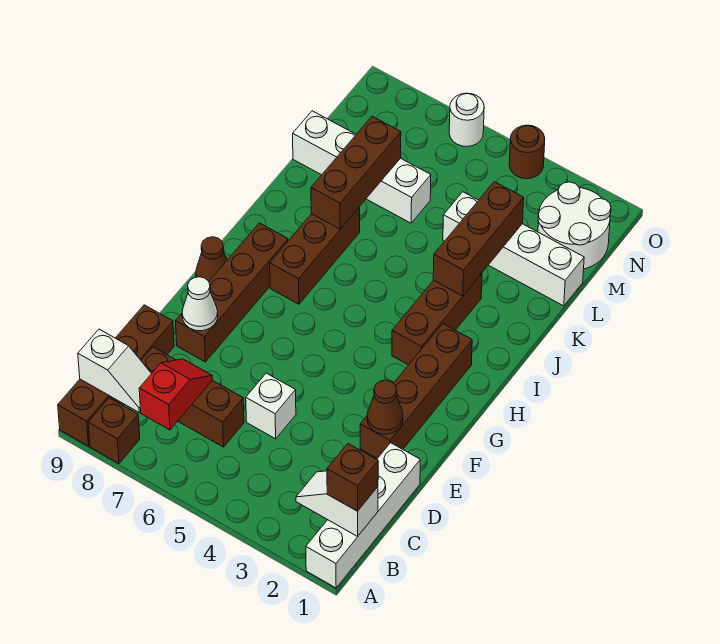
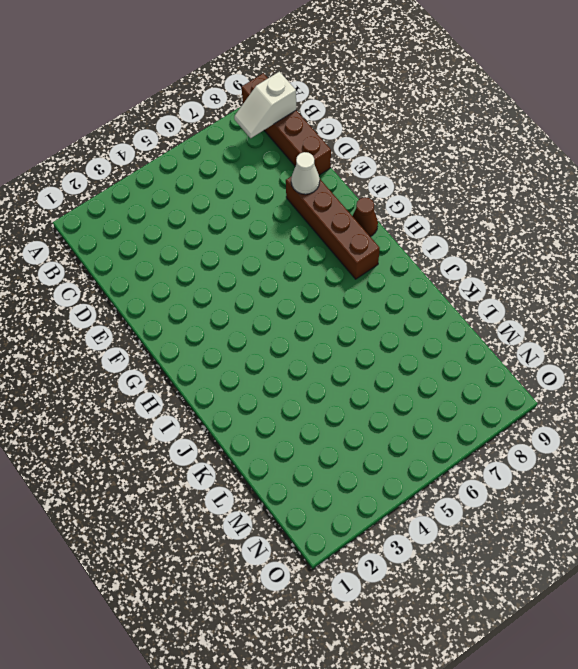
none -> white brick A1:D1 level 1
none -> brown brick A8 level 1
none -> brown brick C6:C8 level 1

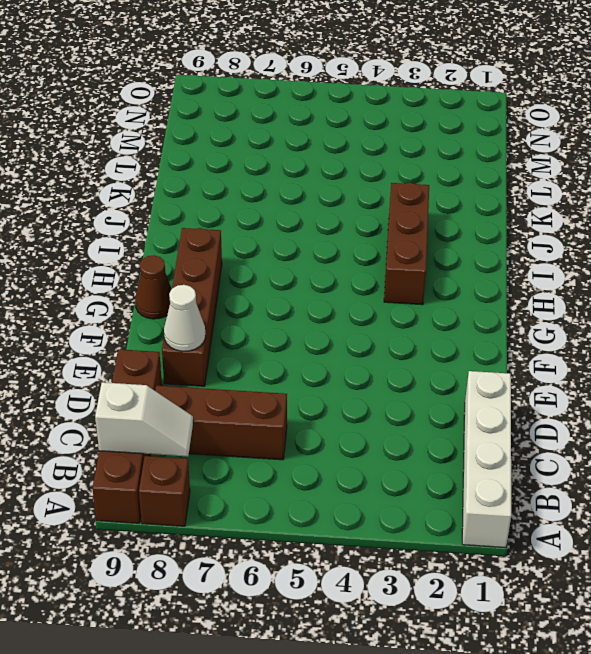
none -> white brick D5 level 1
none -> brown brick E2:H2 level 1
none -> brown brick H7:J7 level 1

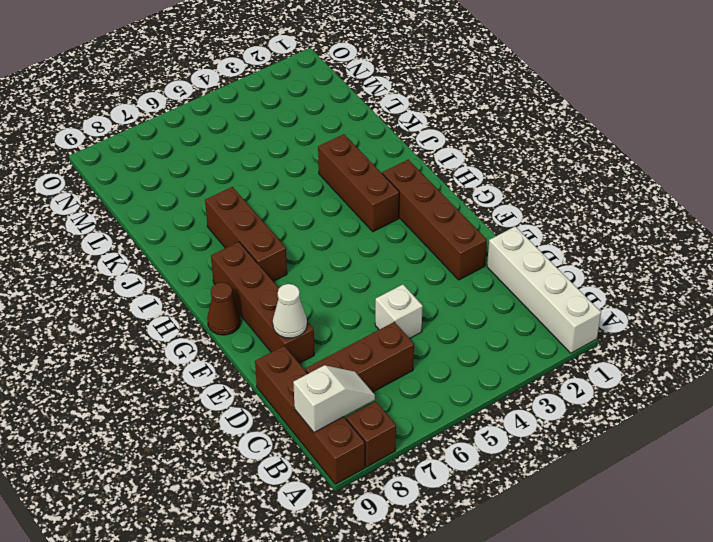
none -> white brick L1:L4 level 1
none -> white brick L6:L9 level 1
none -> white round brick M1:N2 level 1

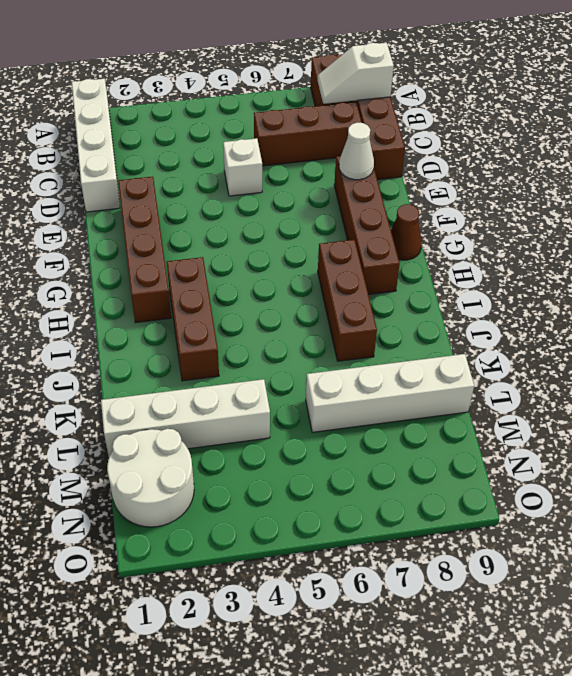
none -> brown round brick O4 level 1
none -> white round brick O6 level 1
none -> white slope B1:B2 level 2 top 1

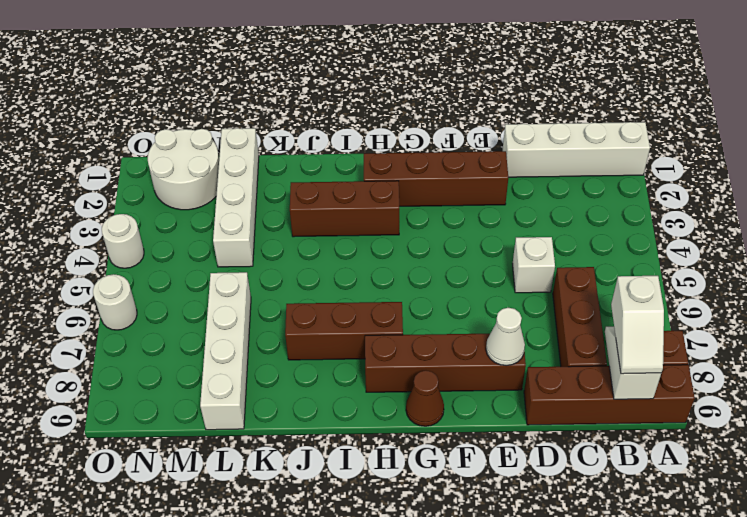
white slope B8:B9 level 3 top 8 -> white slope B1:B2 level 2 top 1
white round brick O4 level 1 -> brown round brick O4 level 1
none -> red slope B7:C7 level 2 top B
none -> brown cone E2 level 2
none -> brown brick J3:L3 level 2

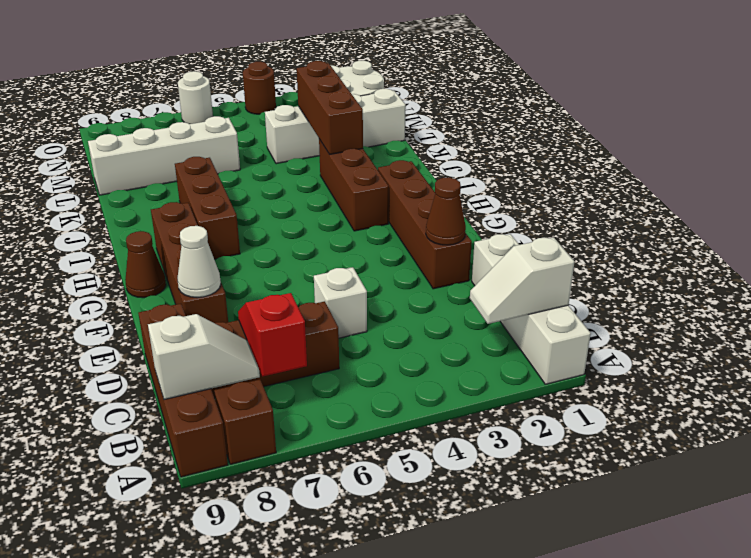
none -> brown brick J7:L7 level 2
none -> brown brick B1 level 3

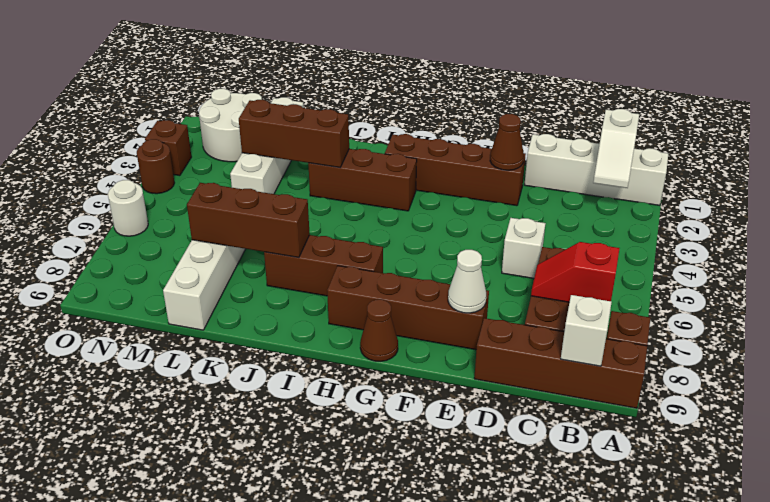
brown brick O3 level 1 -> brown brick B1 level 3

